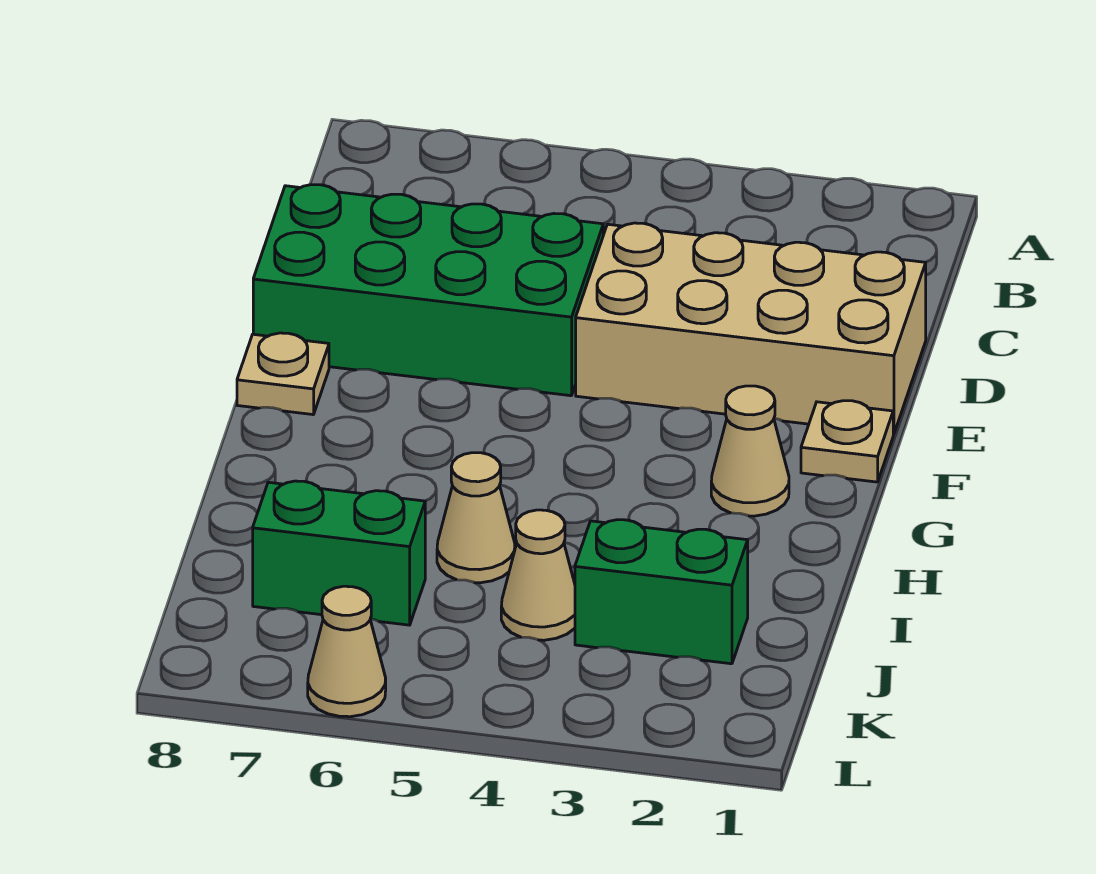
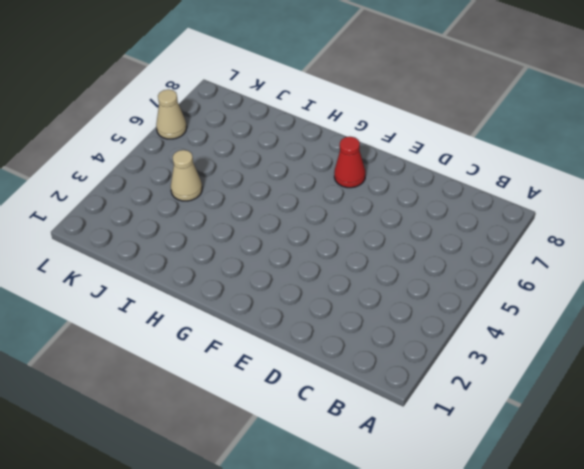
red cone F7 level 1 -> none
none -> tan brick D1:E4 level 1
none -> green brick D5:E8 level 1

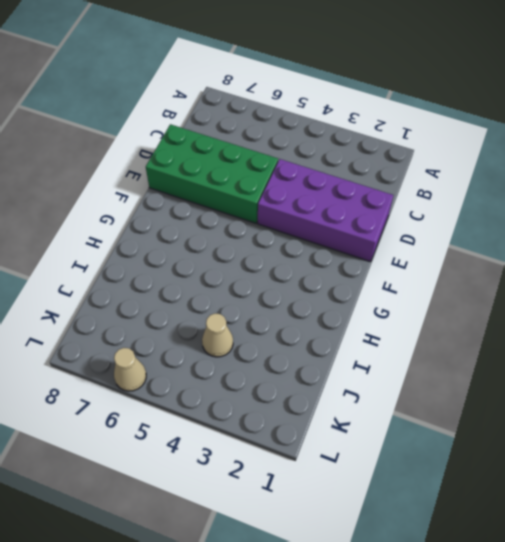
purple brick D1:E4 level 1 -> tan brick D1:E4 level 1
none -> tan plate F1 level 1
none -> tan plate F8 level 1

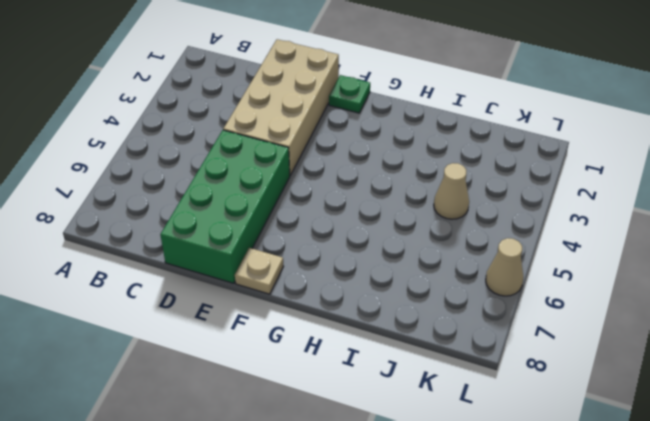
green plate F1 level 1 -> tan plate F1 level 1
none -> tan cone G2 level 1
none -> tan cone I5 level 1

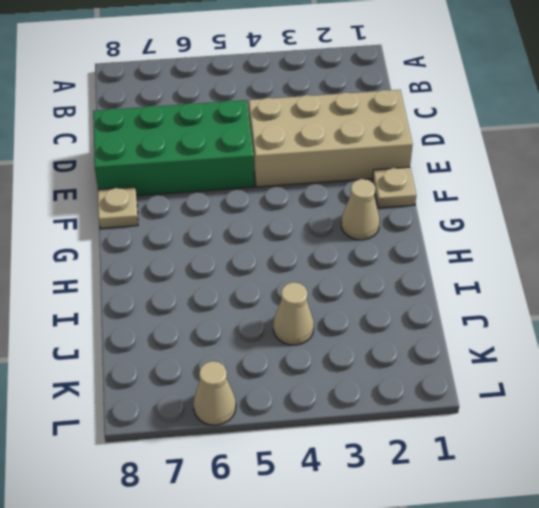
none -> tan cone I5 level 1
none -> green brick J2:J3 level 1

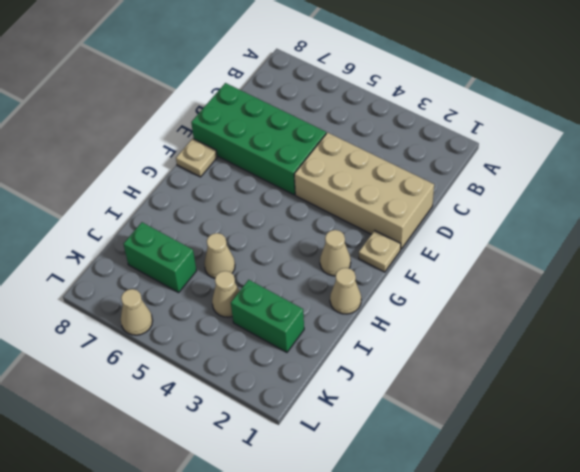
tan cone H1 level 1 -> none

